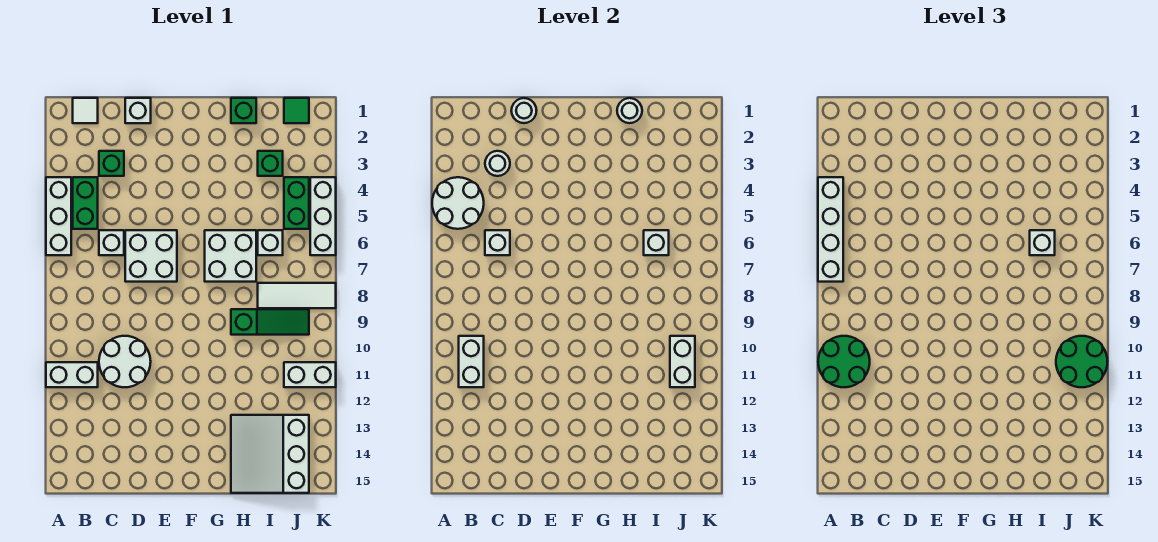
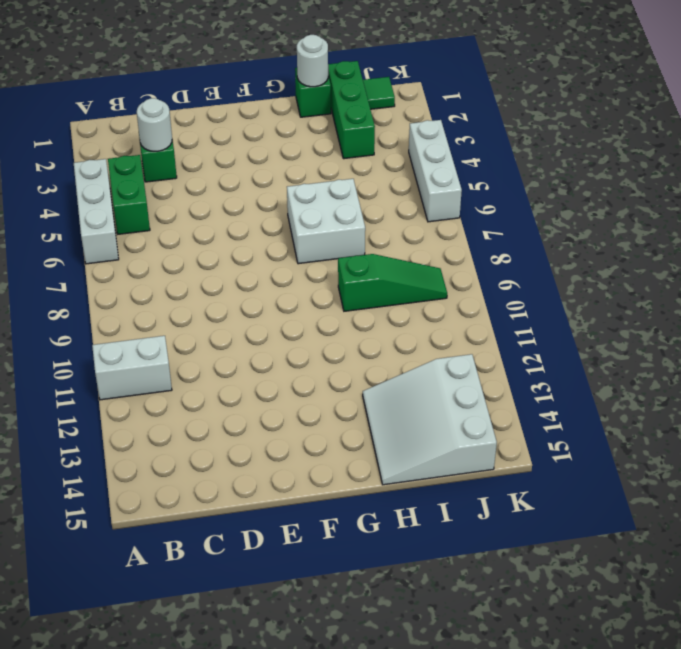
green brick I1:I3 level 1 -> green brick I3 level 1
none -> white tile B1 level 1
none -> white brick C6 level 1
none -> white round brick C10:D11 level 1
none -> white brick D1 level 1

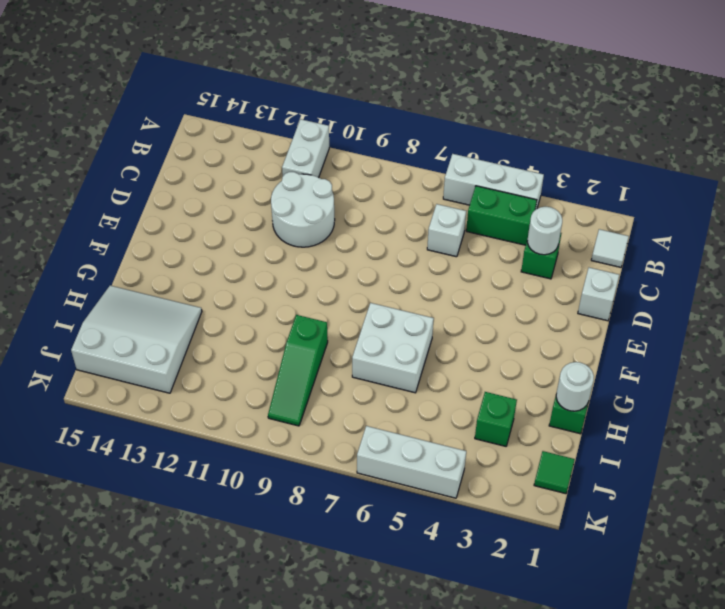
none -> white brick D6:E7 level 1
none -> white brick I6 level 1
none -> white tile I8:K8 level 1
none -> green brick J4:J5 level 1

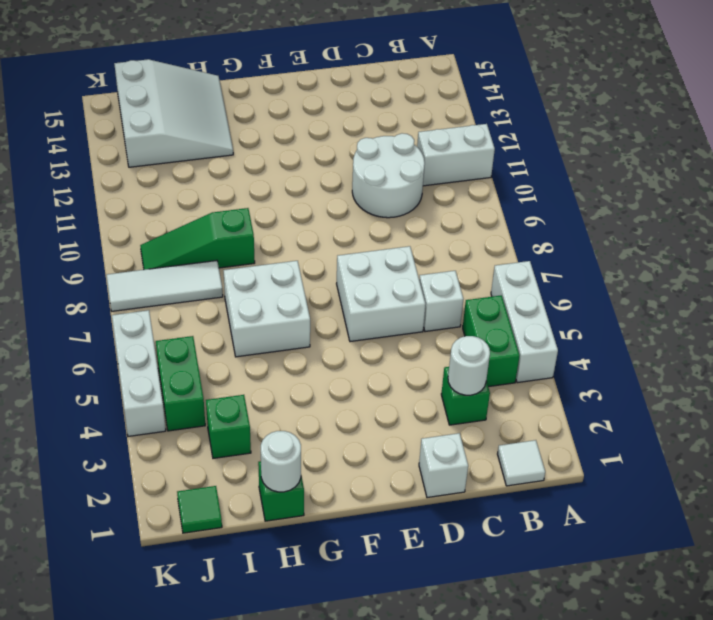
none -> white brick I6 level 1
none -> white brick J11:K11 level 1
none -> white round brick A4:B5 level 2
none -> white brick B10:B11 level 2

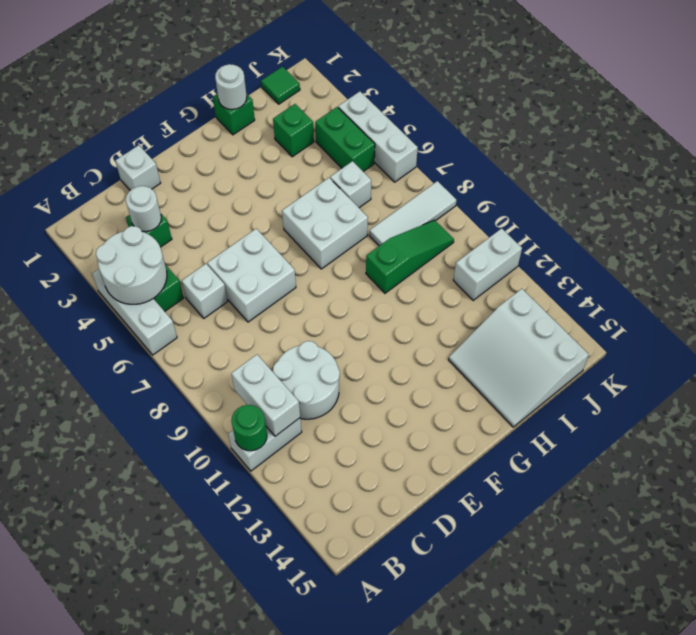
green round brick A11 level 2 -> none
none -> white tile B1 level 1
none -> white brick C6 level 2
none -> white round brick D1 level 2
none -> white brick I6 level 2

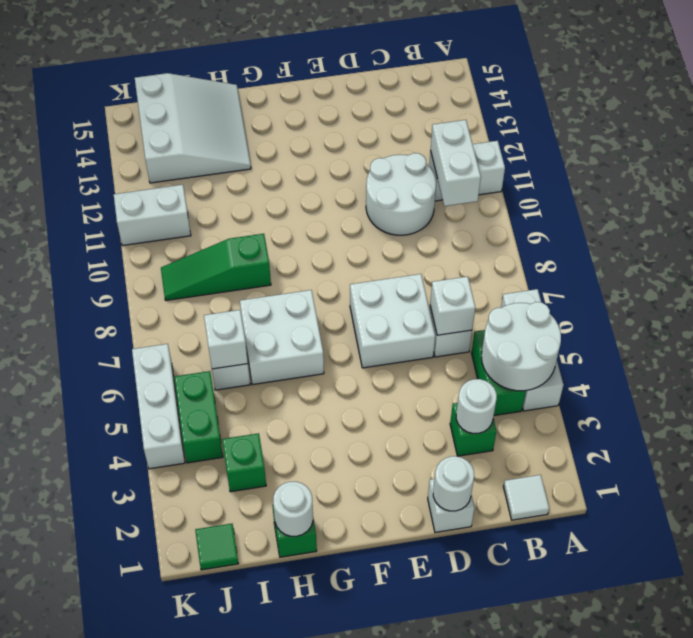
none -> white tile I8:K8 level 1
none -> white brick J10:J11 level 2
none -> white brick A4:A7 level 3
none -> green round brick A10:B11 level 3

